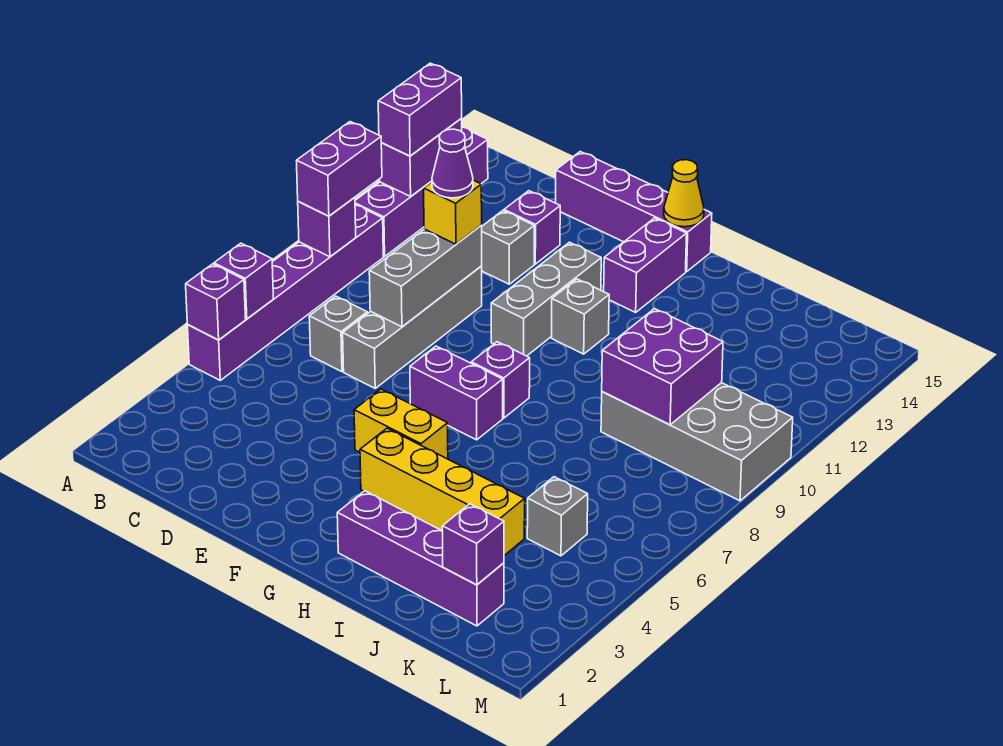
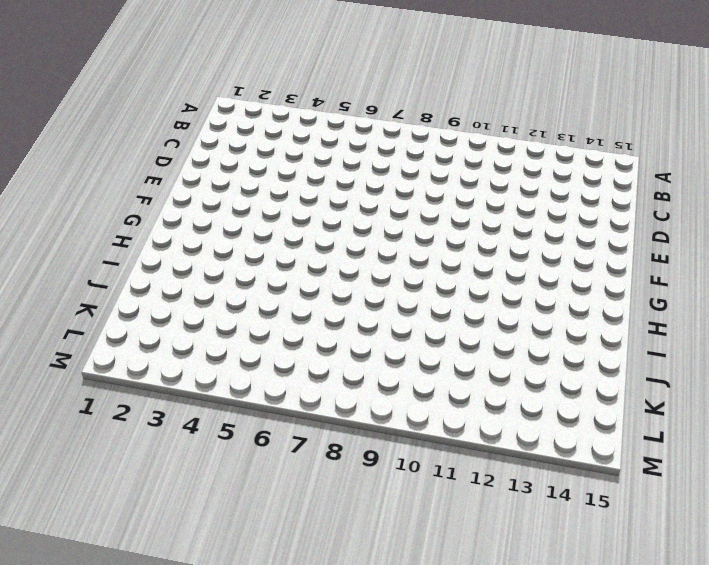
none -> purple brick A5:A10 level 1
none -> purple brick A11:A14 level 1
none -> grey brick C7 level 1

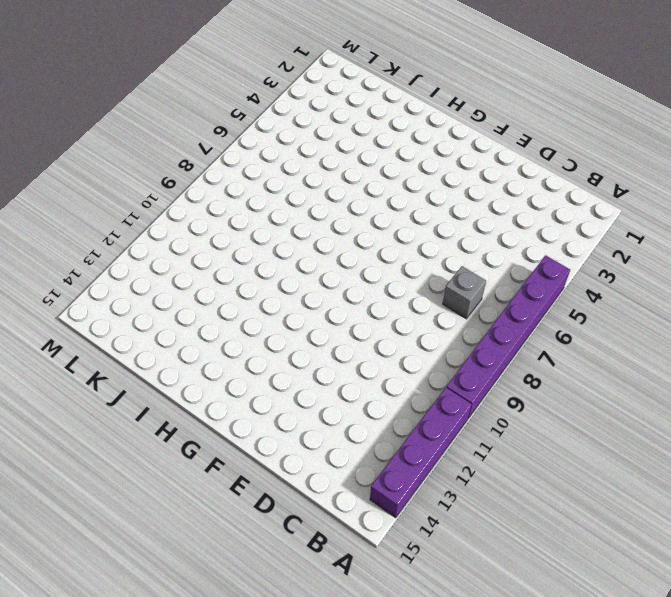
none -> grey brick D7:D10 level 1
none -> grey brick D12 level 1
none -> purple brick D13 level 1

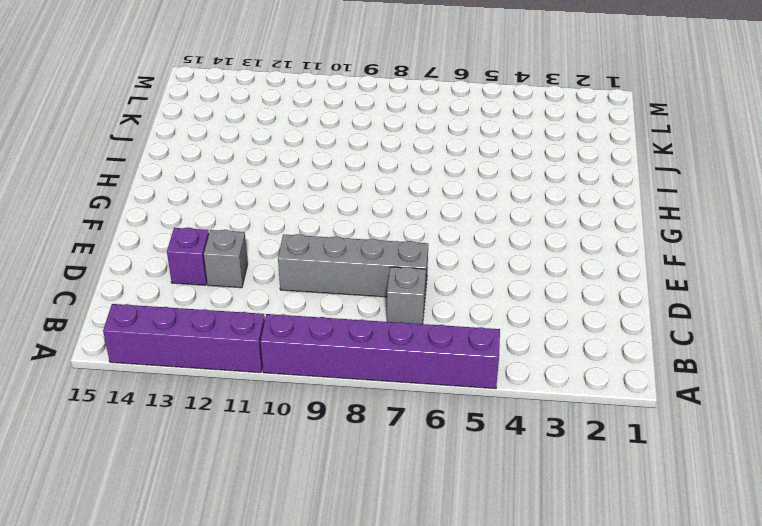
none -> purple brick D15:G15 level 1
none -> yellow brick F5:G5 level 1
none -> purple brick F7:G7 level 1

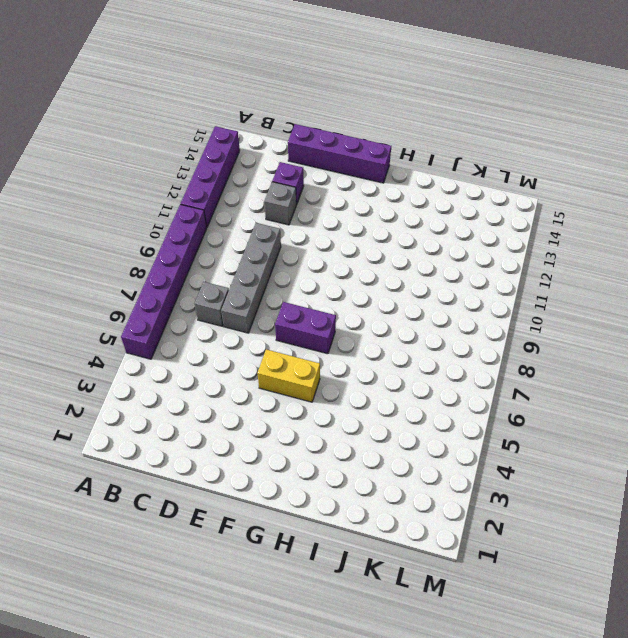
none -> grey brick F10:F12 level 1
none -> yellow brick G4:J4 level 1
none -> purple brick G8 level 1

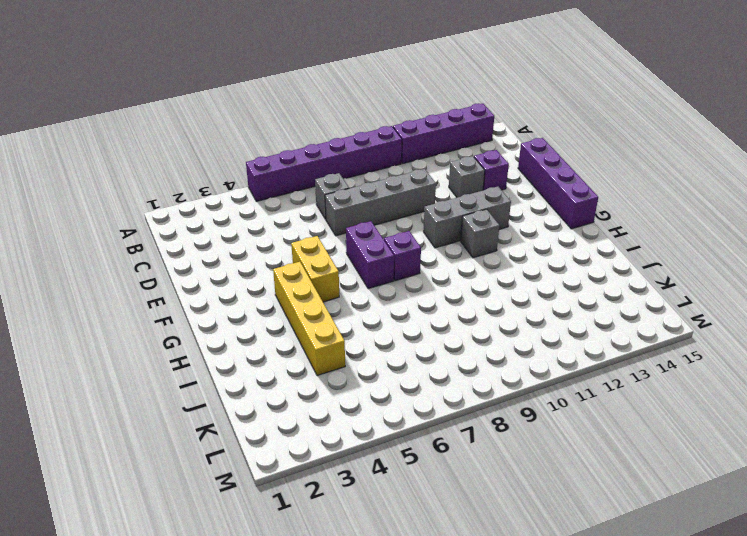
none -> purple brick G13:G14 level 1
none -> purple brick H2:K2 level 1
none -> grey brick J9:M10 level 1

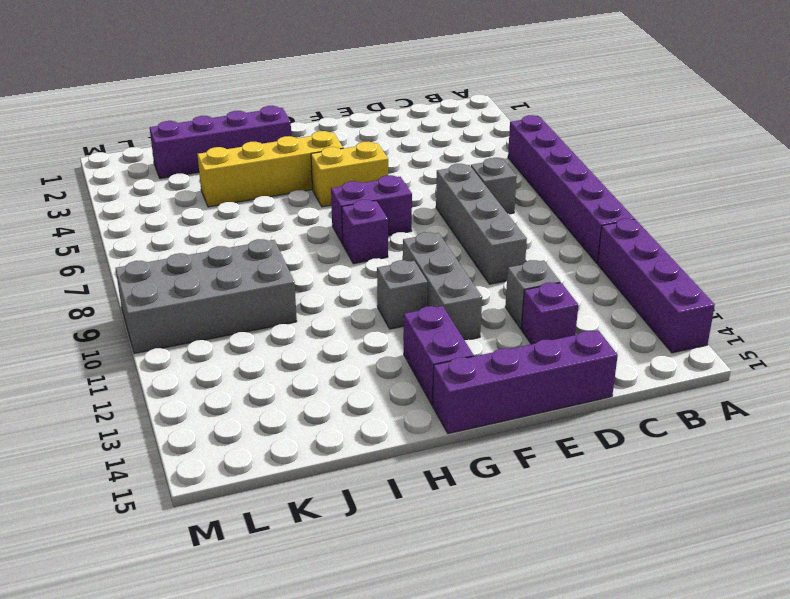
none -> grey brick K5 level 1
none -> purple brick A5 level 2
none -> purple brick A6 level 2

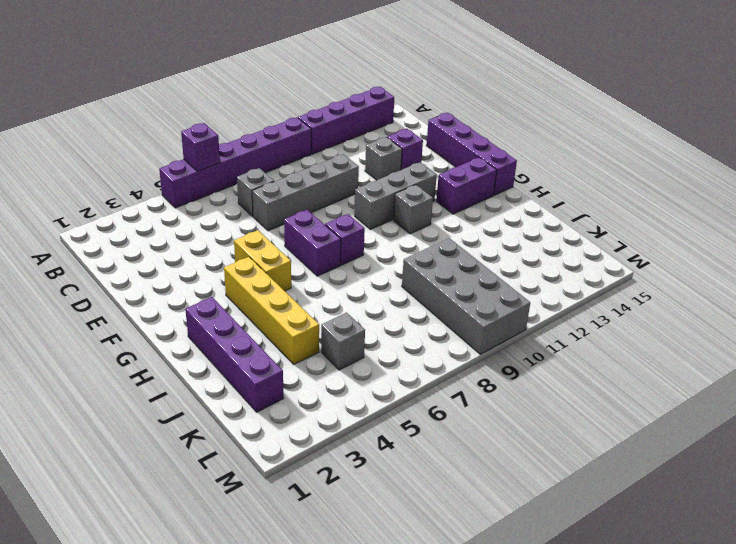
none -> purple brick A5 level 2
none -> purple brick A9 level 2
none -> purple brick A12:A13 level 2

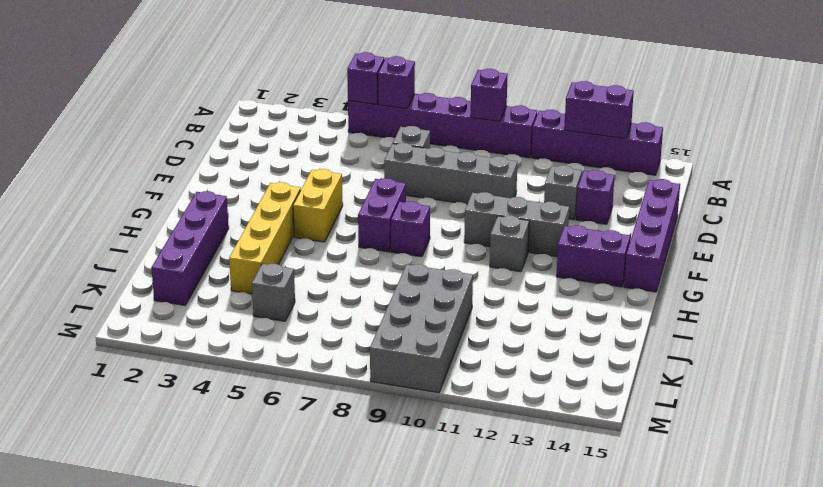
none -> grey brick D8:D10 level 2
none -> yellow cone G15 level 2
none -> purple brick J9:K10 level 2

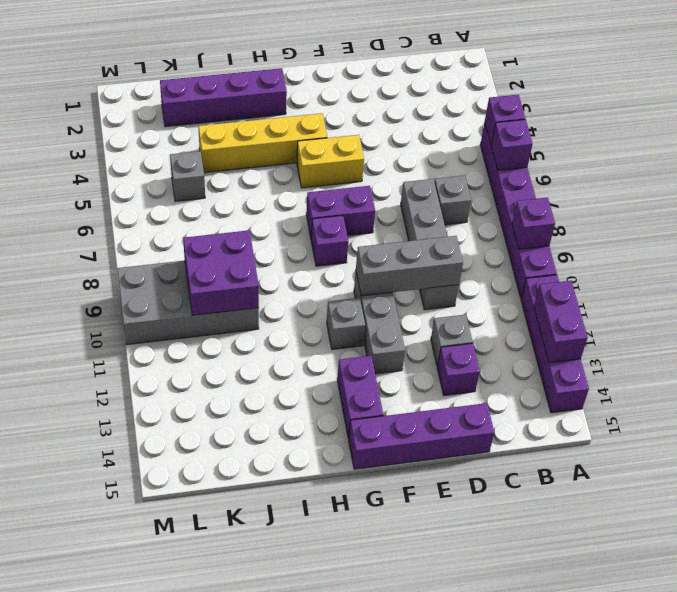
grey brick D10:F10 level 2 -> grey brick D8:D10 level 2
none -> yellow cone G15 level 2
none -> purple brick K2 level 2
none -> purple brick A9:A10 level 3

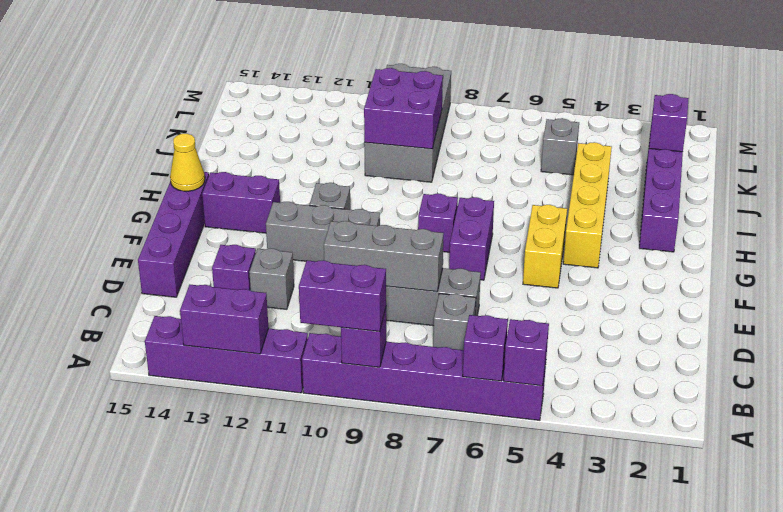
none -> purple brick A12:A13 level 3
none -> yellow brick D10 level 3
none -> purple cone D10 level 4

